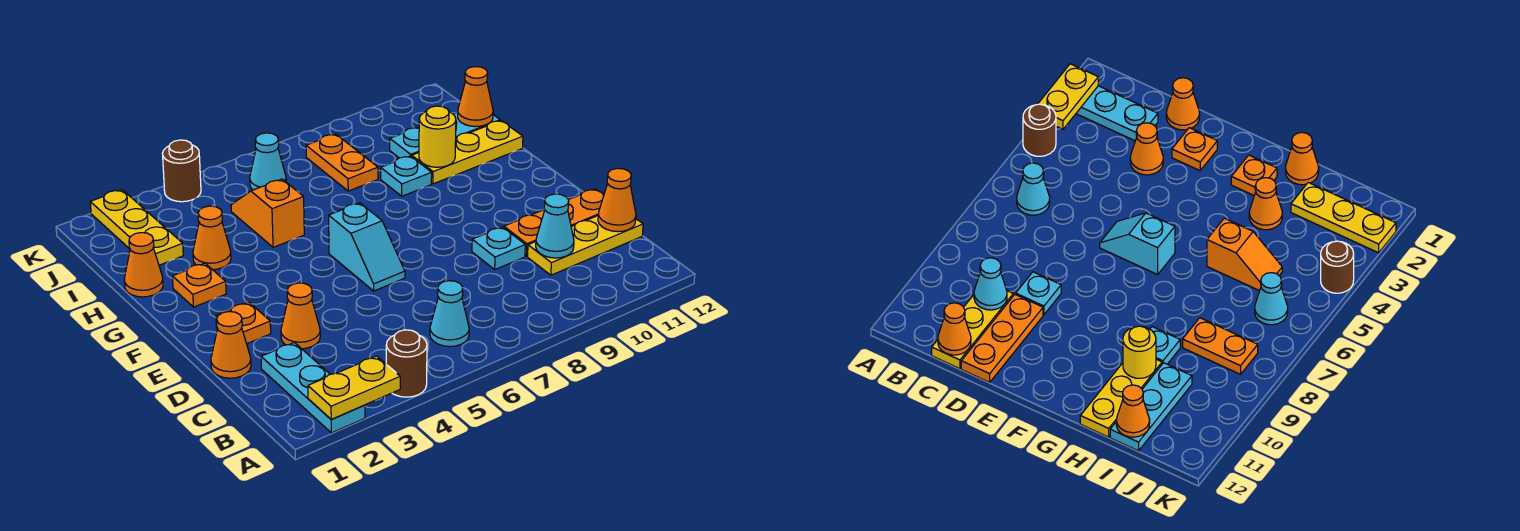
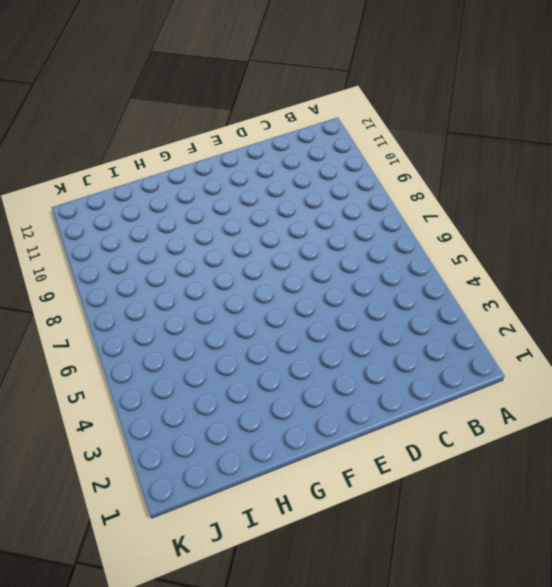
none -> cyan plate A2:C2 level 1
none -> brown round brick A4 level 1
none -> cyan cone B6 level 1

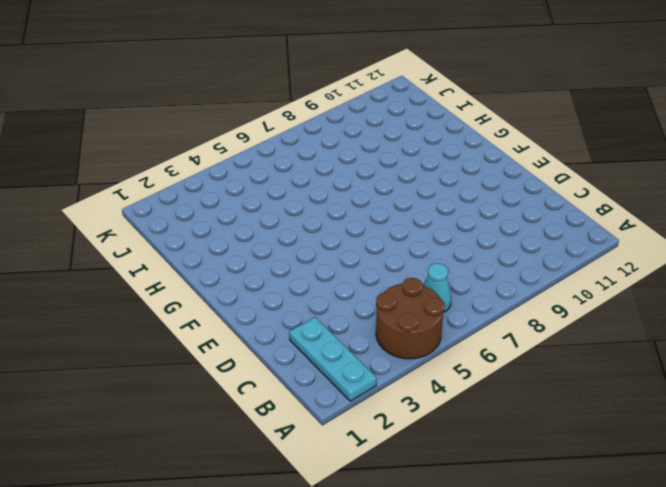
brown round brick A4:B5 level 1 -> brown round brick A4 level 1
none -> yellow plate C10:C12 level 1
none -> orange cone D1 level 1
none -> orange cone D3 level 1

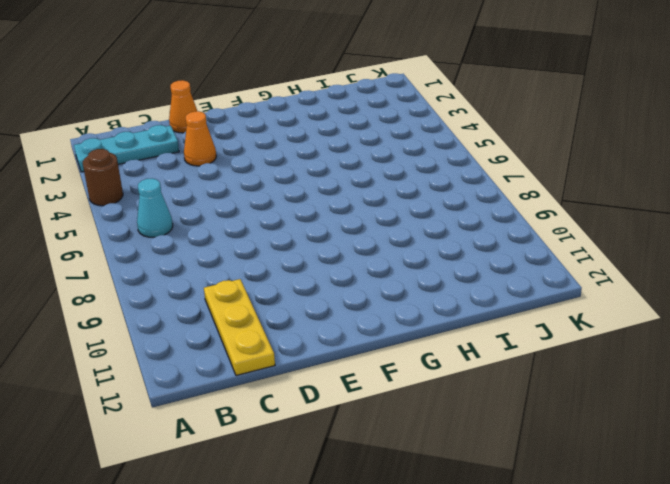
none -> cyan plate D9 level 1
none -> orange plate D10:D12 level 1
none -> orange plate E2 level 1

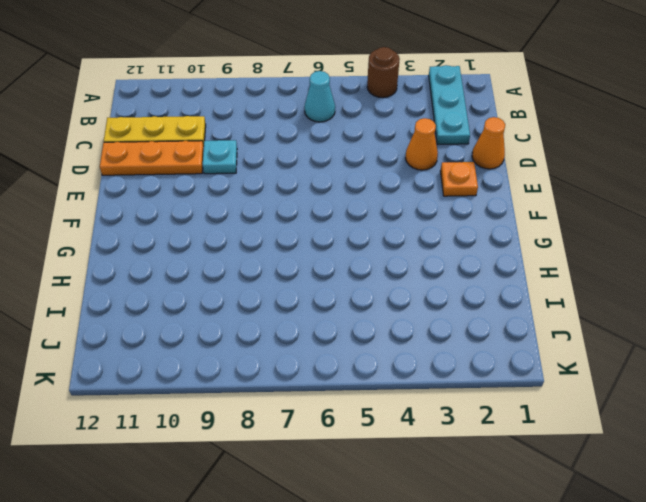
none -> cyan slope E6:F6 level 1 top F
none -> orange plate G2 level 1
none -> orange cone H1 level 1

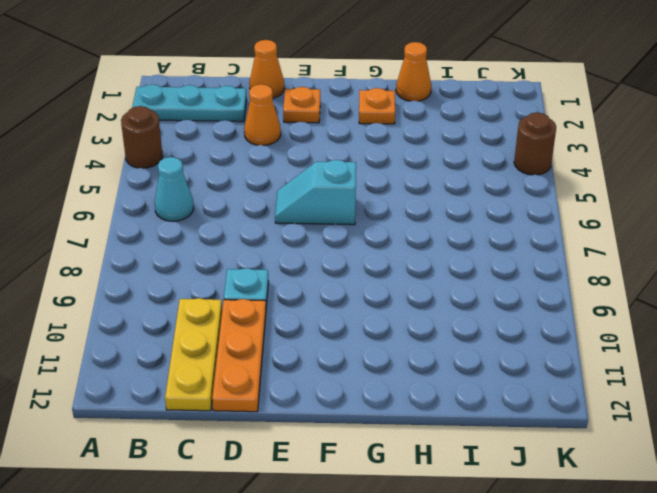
none -> orange cone H3 level 1
none -> orange slope H5:I5 level 1 top H
none -> cyan plate H9 level 1

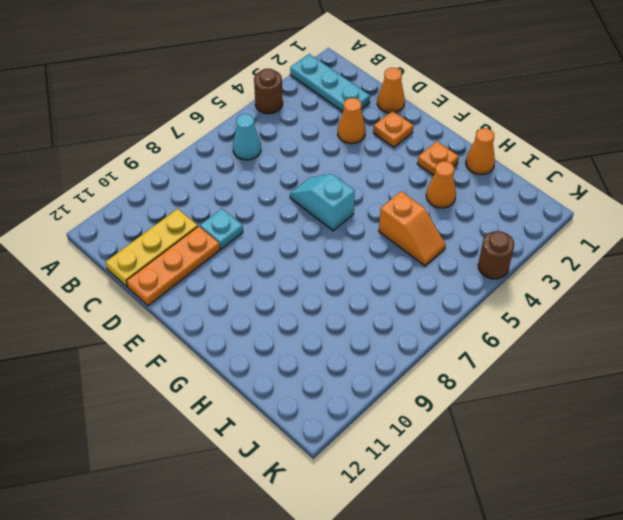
none -> cyan plate H9 level 1
none -> yellow plate H10:H12 level 1
none -> yellow plate I2:K2 level 1

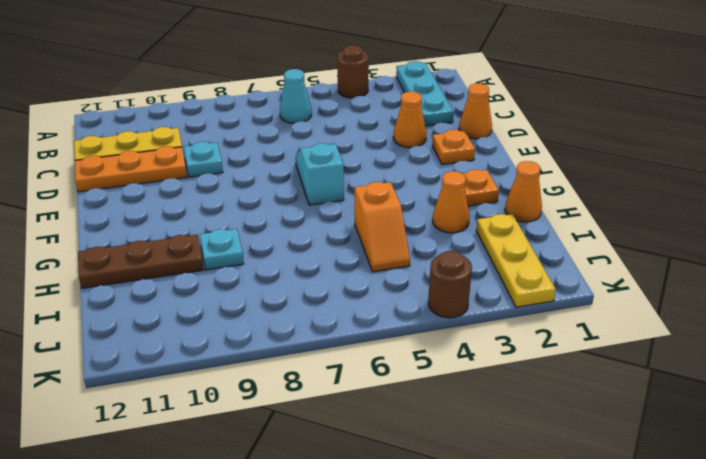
brown plate H10:H12 level 1 -> yellow plate H10:H12 level 1
none -> orange plate I8:J8 level 1
none -> cyan plate I10:I12 level 1
none -> cyan cone J6 level 1

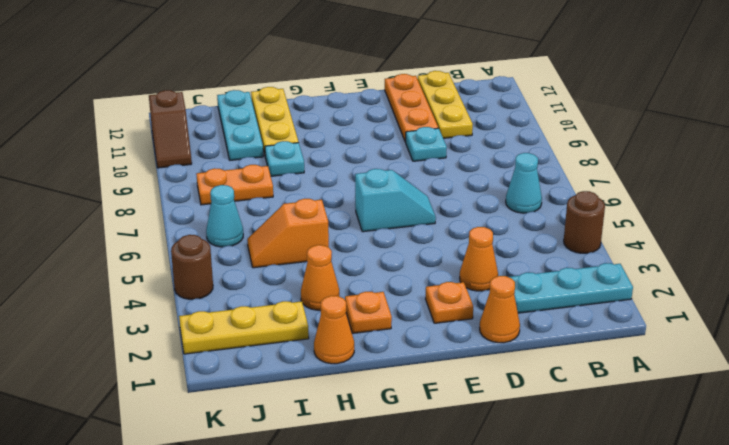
brown slope K10:K11 level 1 top 11 -> none
none -> yellow plate A2:A3 level 2
none -> cyan cone C10 level 2
none -> orange cone C12 level 2

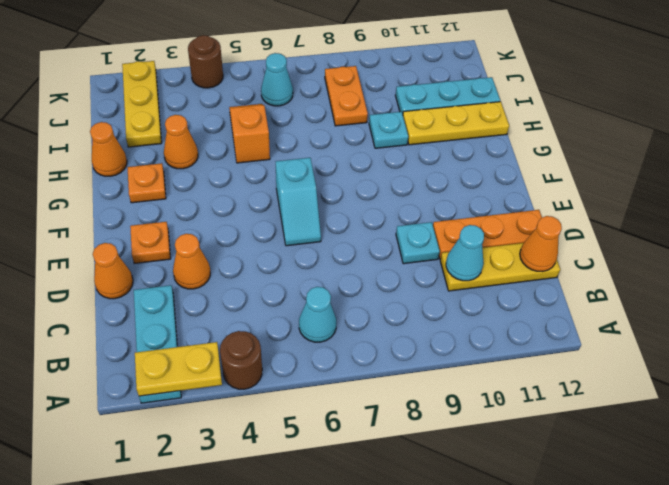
none -> yellow round brick H10 level 2
none -> orange cone I12 level 2

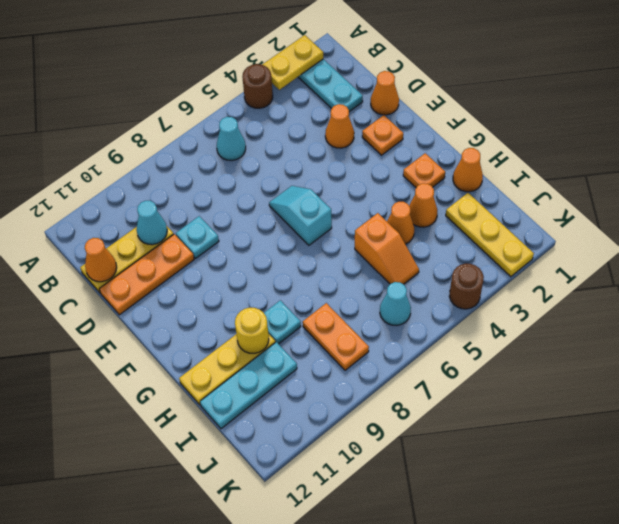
orange cone H4 level 1 -> orange cone I12 level 2

